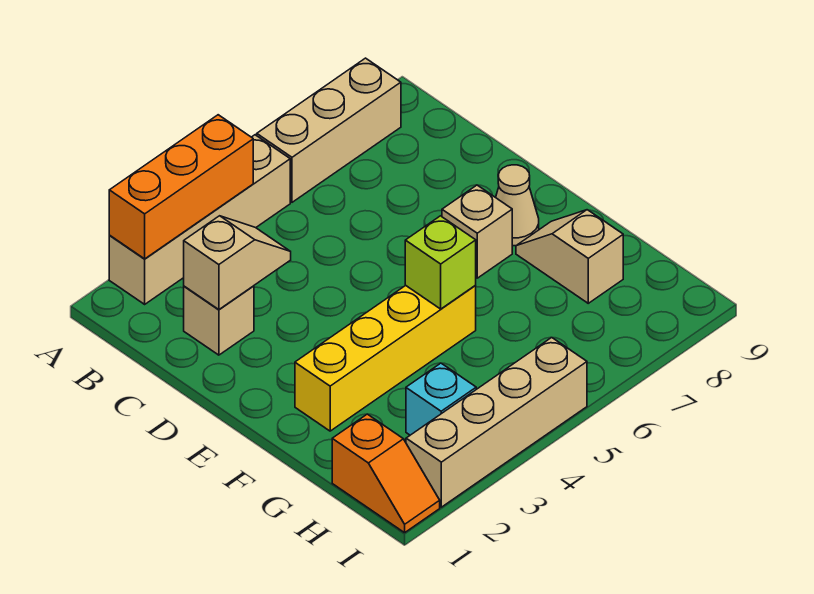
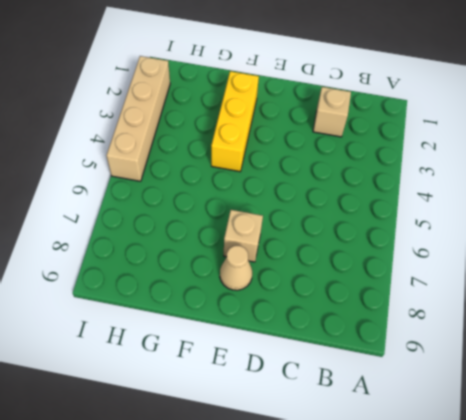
yellow brick F2:F4 level 1 -> yellow brick F2:F5 level 1
none -> tan brick A2:A5 level 1
none -> tan brick A6:A8 level 1
none -> tan slope F8:G8 level 1 top G

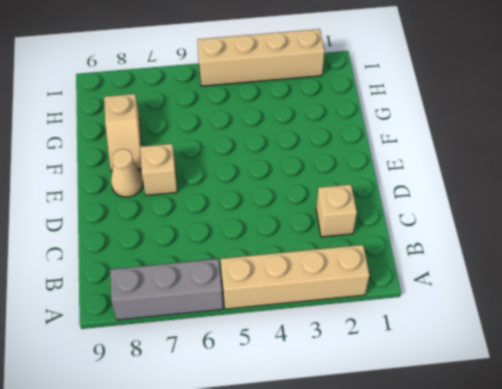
grey brick A6:A8 level 1 -> tan brick A6:A8 level 1
none -> yellow brick F2:F5 level 1
none -> orange slope H1:I1 level 1 top H
none -> cyan brick H3 level 1

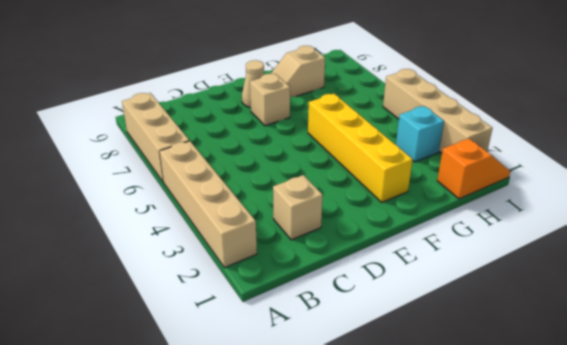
none -> orange brick A2:A4 level 2
none -> tan slope C2:C3 level 2 top 2
none -> lime brick F5 level 2

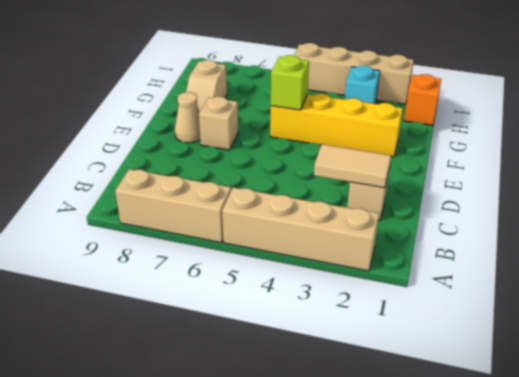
tan tile C2:C3 level 2 -> tan slope C2:C3 level 2 top 2
none -> orange brick A2:A4 level 2

